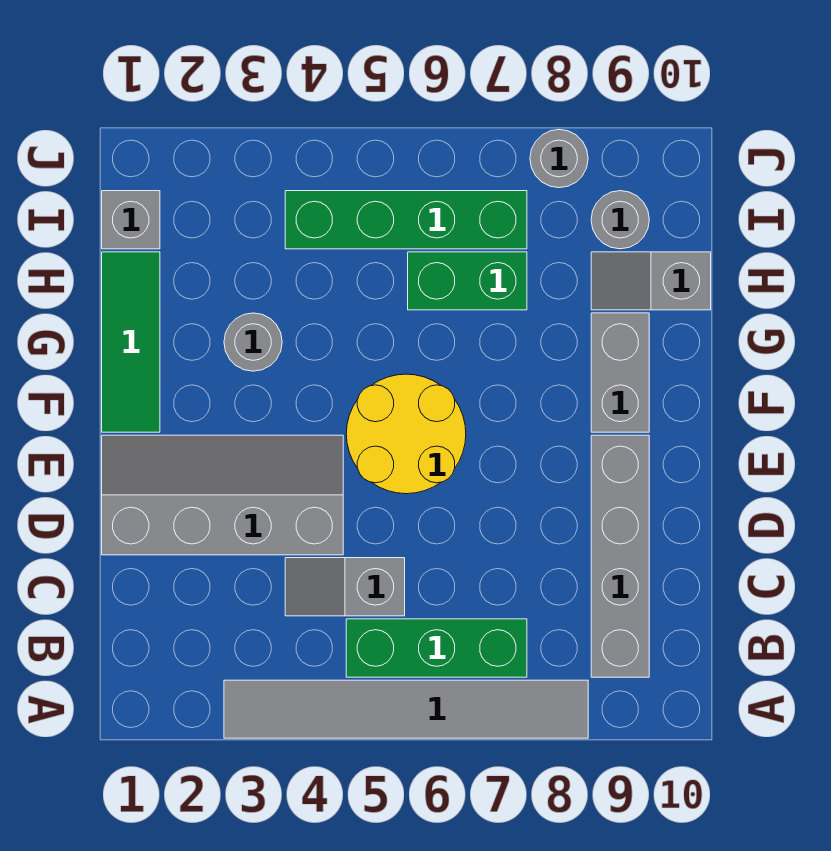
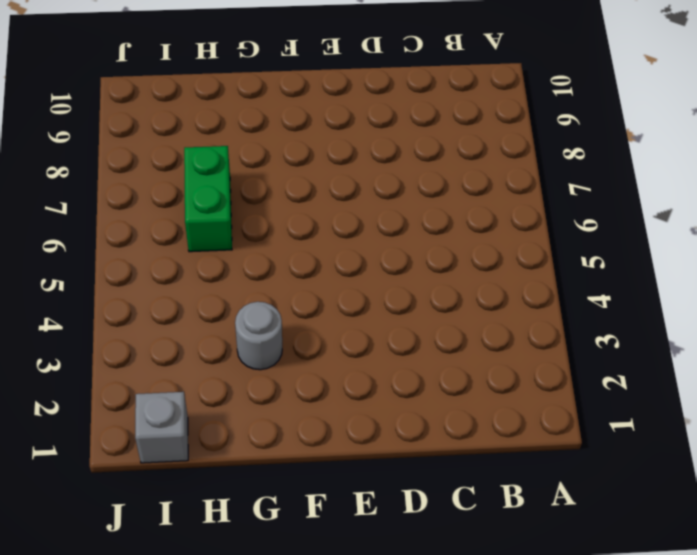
none -> grey tile A3:A8 level 1
none -> green brick B5:B7 level 1
none -> grey brick B9:E9 level 1

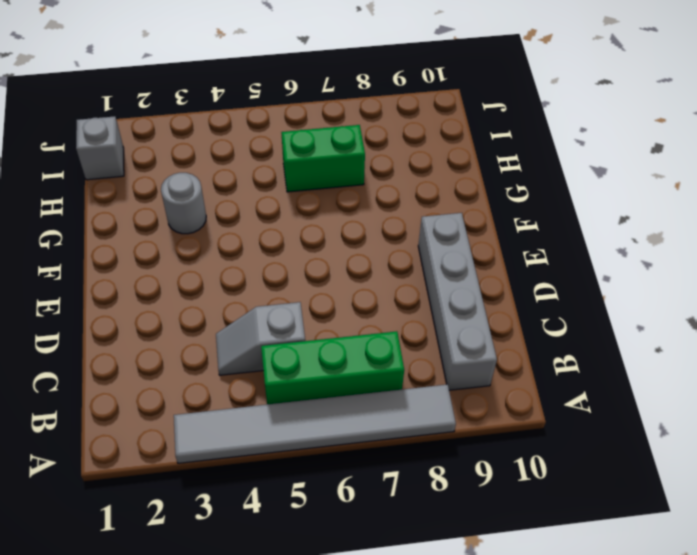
none -> grey slope D1:E4 level 1 top D
none -> yellow round brick E5:F6 level 1
none -> green tile F1:H1 level 1

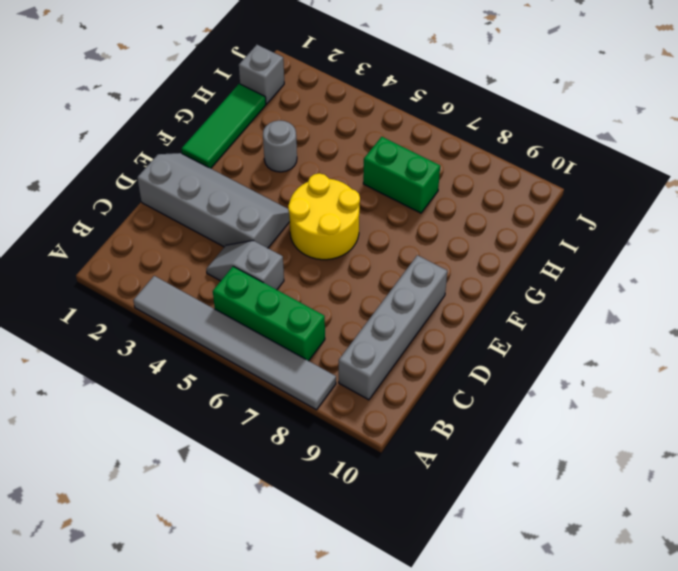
none -> grey brick F9:G9 level 1
none -> grey slope H9:H10 level 1 top 10
none -> green brick I4:I7 level 1

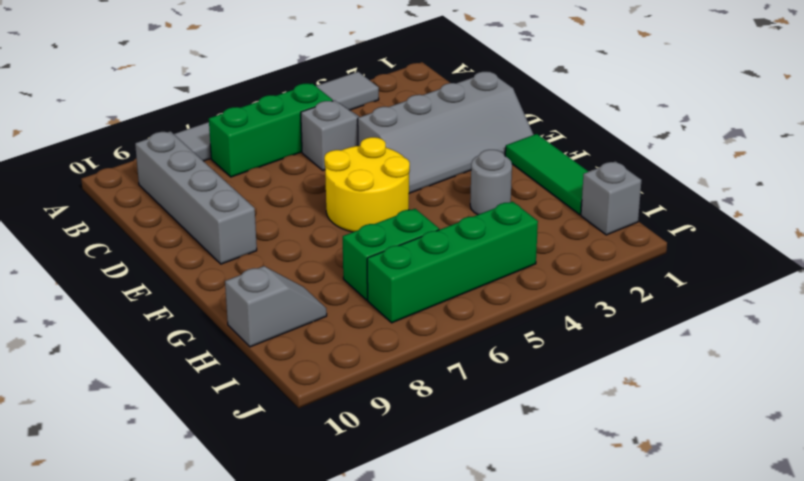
none -> grey brick F9:G9 level 1
none -> grey round brick I9 level 1
none -> grey round brick J8 level 1

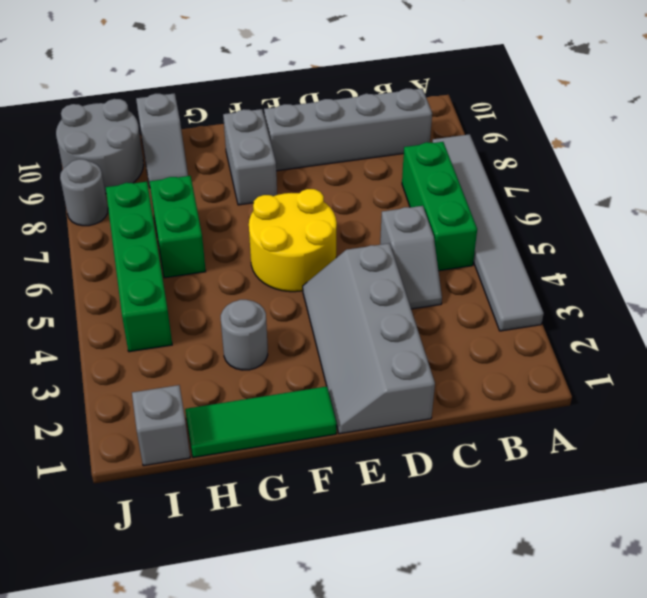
grey brick F8:F9 level 1 -> grey brick F9:G9 level 1
grey round brick I9:J10 level 1 -> grey round brick I9 level 1

